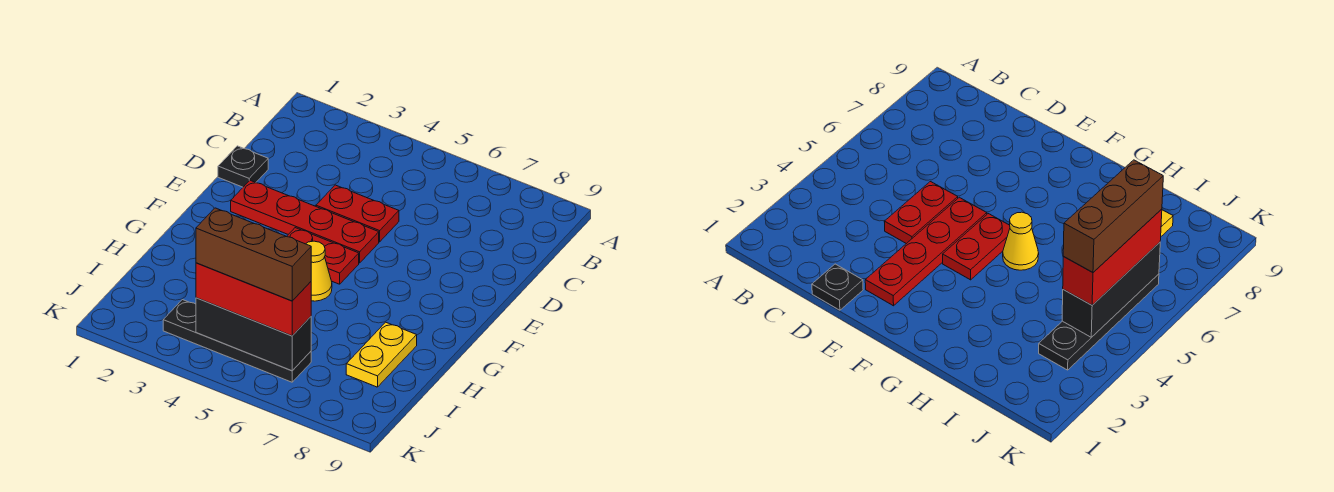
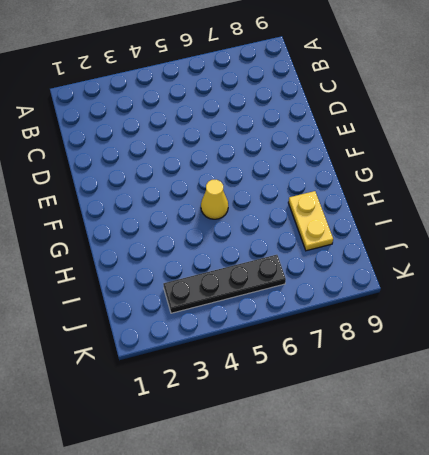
none -> black plate D1 level 1
none -> red plate D4:D5 level 1

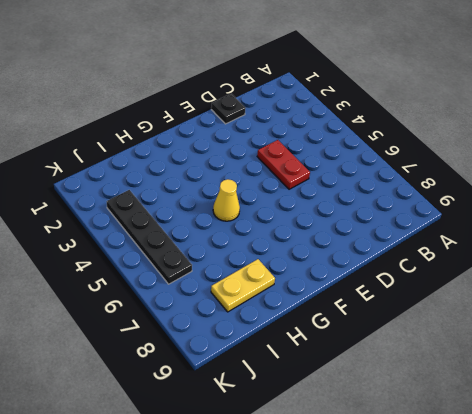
none -> red plate E2:E5 level 1
none -> red plate F4:F5 level 1

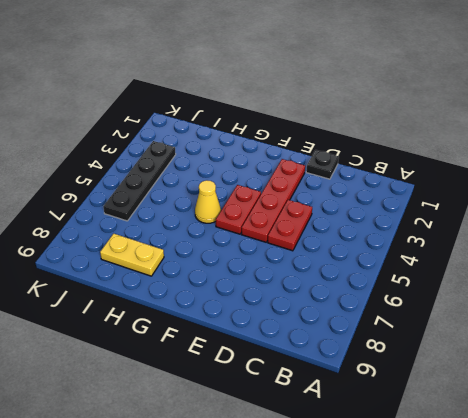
none -> black brick J4:J6 level 2
none -> red brick J4:J6 level 3

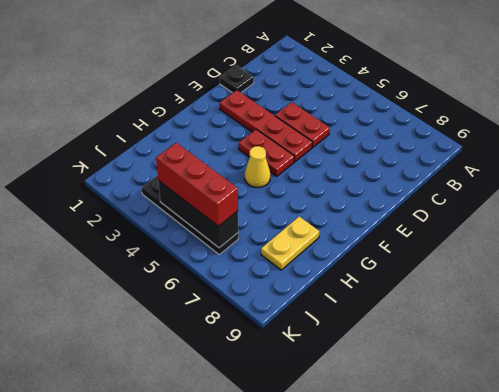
none -> brown brick J4:J6 level 4

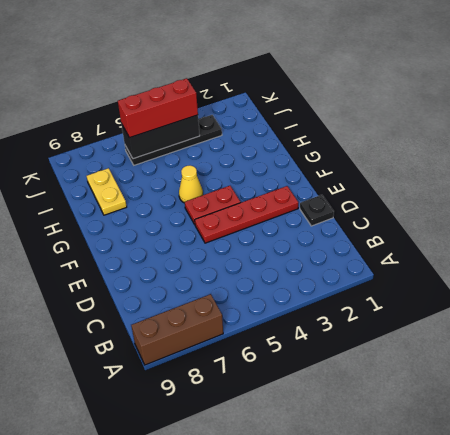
brown brick A7:A9 level 1 -> brown brick J4:J6 level 4
none -> red plate D4:D5 level 1

